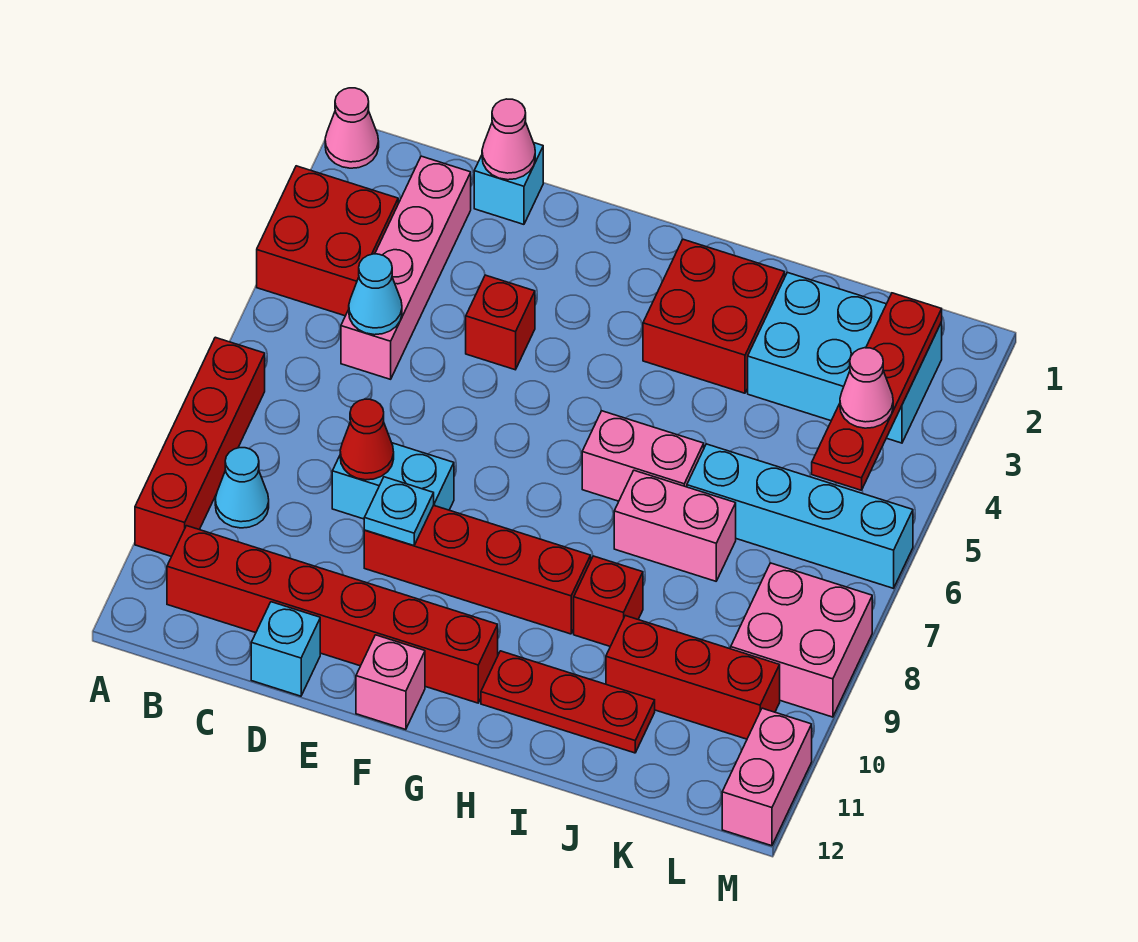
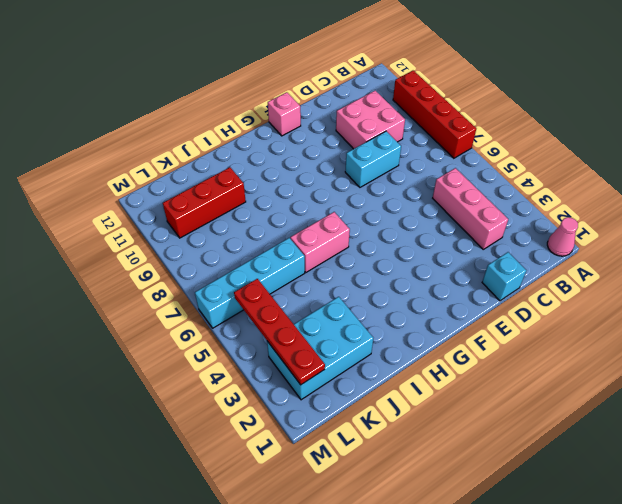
pink brick C3:C5 level 1 -> pink brick C2:C5 level 1
pink brick C9:D10 level 1 -> pink brick L8:M9 level 1
none -> red brick A3:B4 level 1
none -> cyan cone B9 level 1
none -> red brick B11:G11 level 1

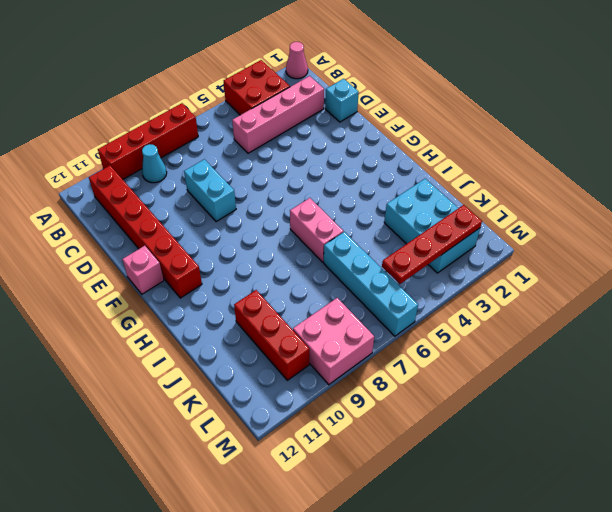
none -> cyan brick D12 level 1
none -> red brick E4 level 1
none -> red brick E9:H9 level 1

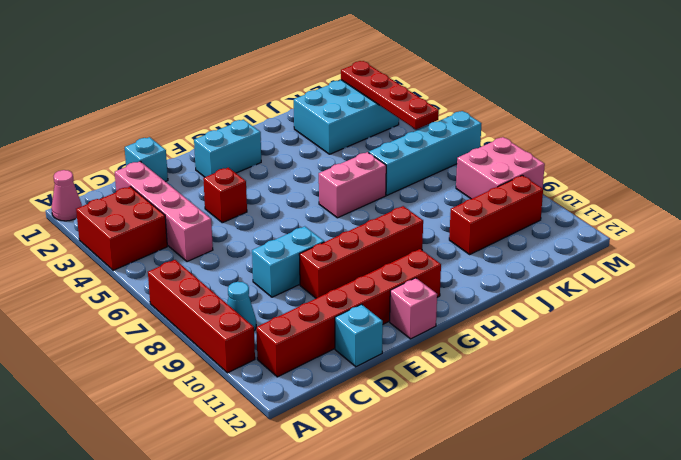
cyan brick F2:G2 level 1 -> none
none -> red brick H2:I3 level 1
none -> red plate H11:J11 level 1
none -> pink brick I7:J7 level 1

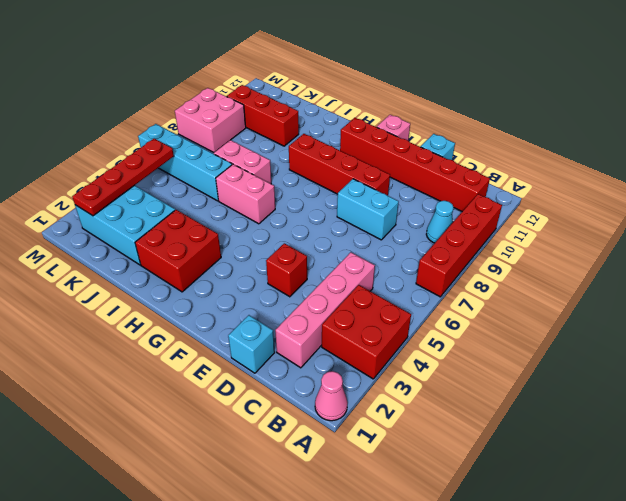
none -> red plate H11:J11 level 1
none -> red brick I9 level 1
none -> pink brick M11:M12 level 1

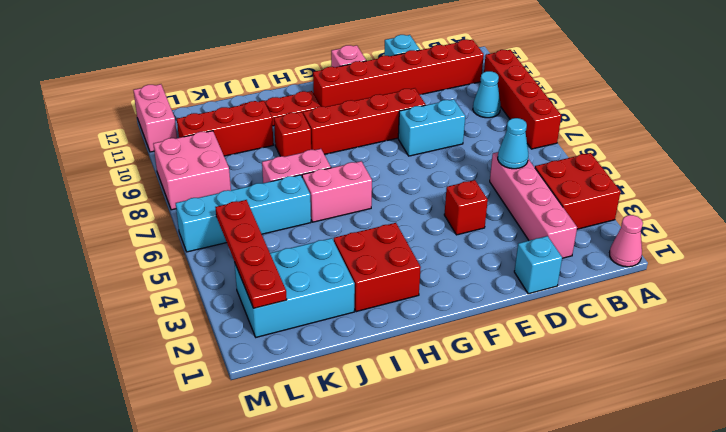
none -> pink cone D1 level 2
none -> red cone D8 level 2
none -> cyan plate E9 level 2

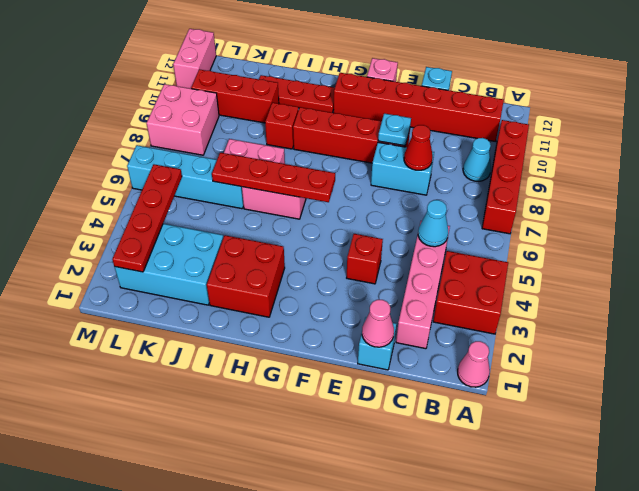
red plate G6:J6 level 2 -> none
none -> pink cone L4 level 3

